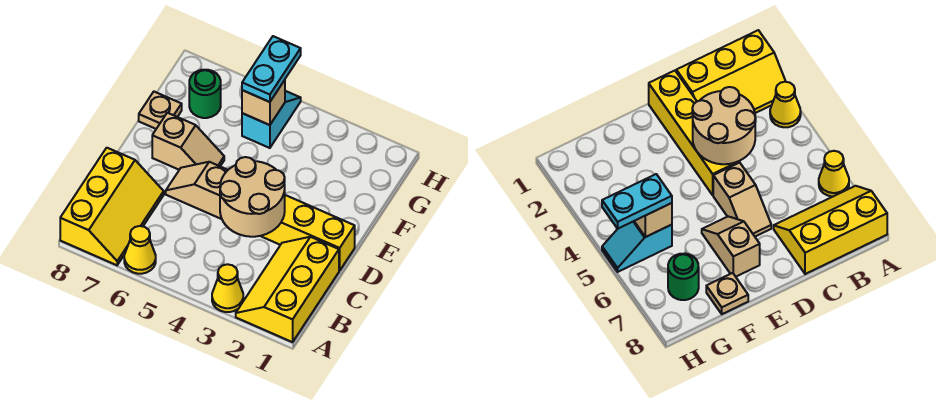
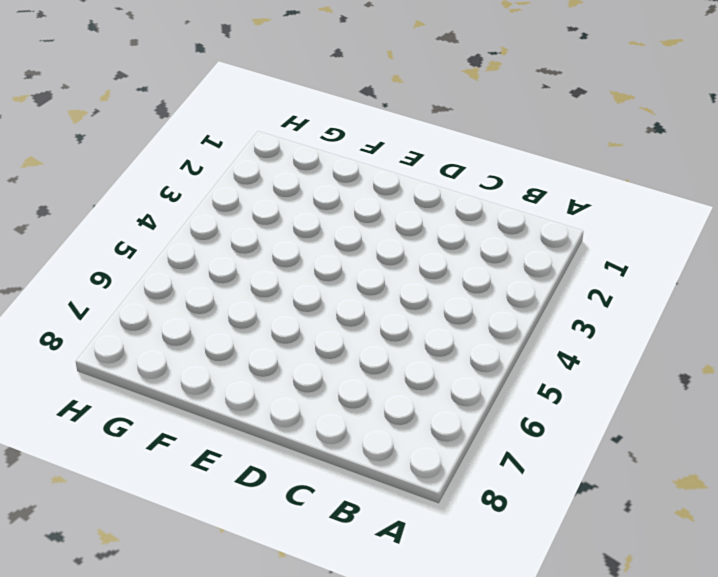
none -> yellow slope A1:C2 level 1 top 1
none -> yellow cone A3 level 1
none -> yellow cone A6 level 1

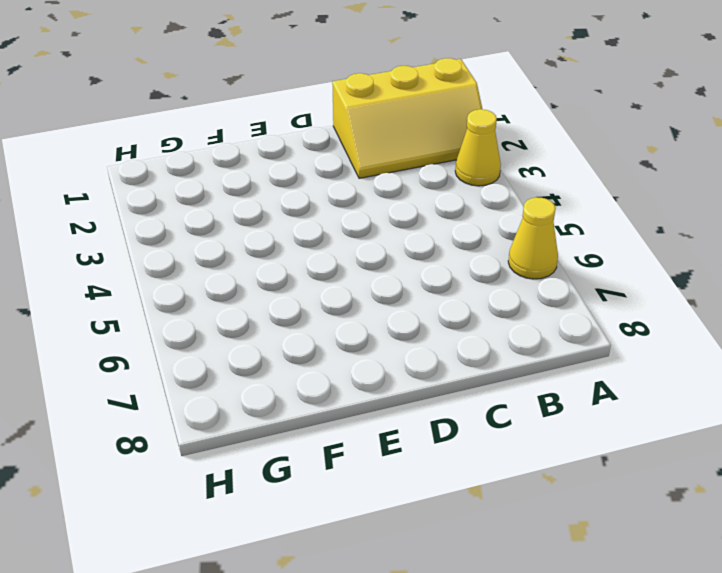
none -> yellow slope A7:C8 level 1 top 8
none -> yellow brick D1:D4 level 1
none -> tan slope D5:D6 level 1 top 5

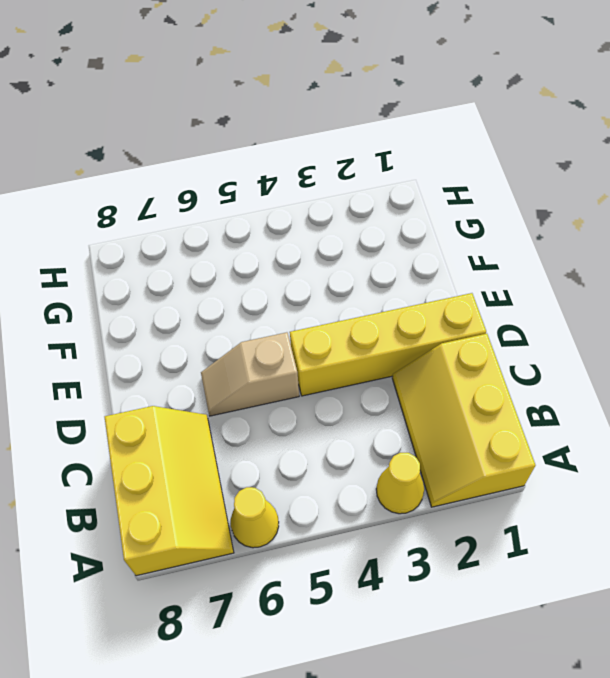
none -> tan slope E6:E7 level 1 top 7
none -> tan plate F8 level 1
none -> cyan slope G5:H5 level 1 top G

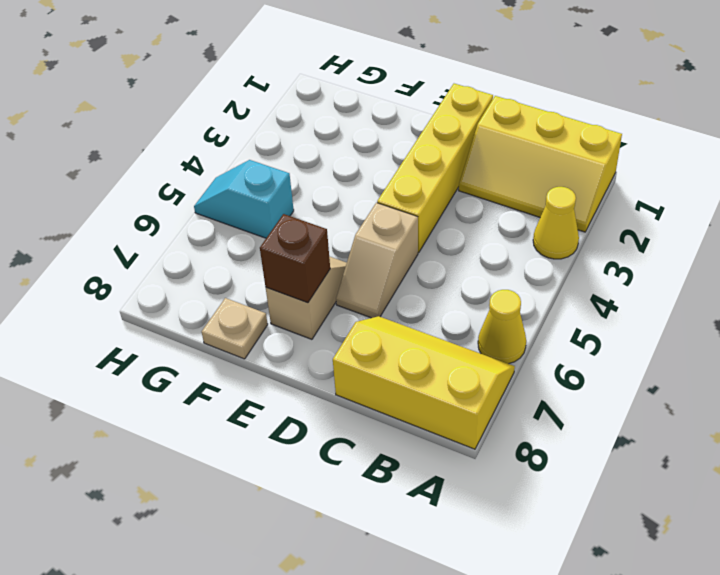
brown brick E7 level 2 -> none
none -> green round brick G7 level 1
none -> tan round brick C3:D4 level 2
none -> tan brick G5 level 2

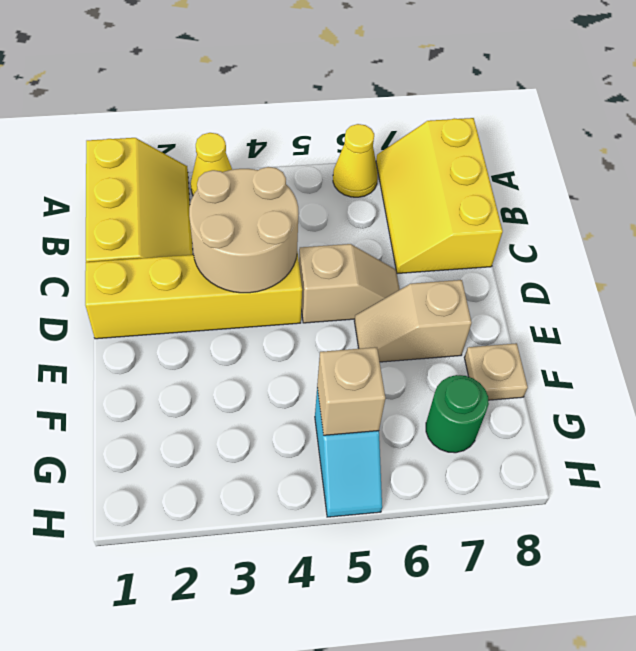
none -> cyan plate G5:H5 level 3

